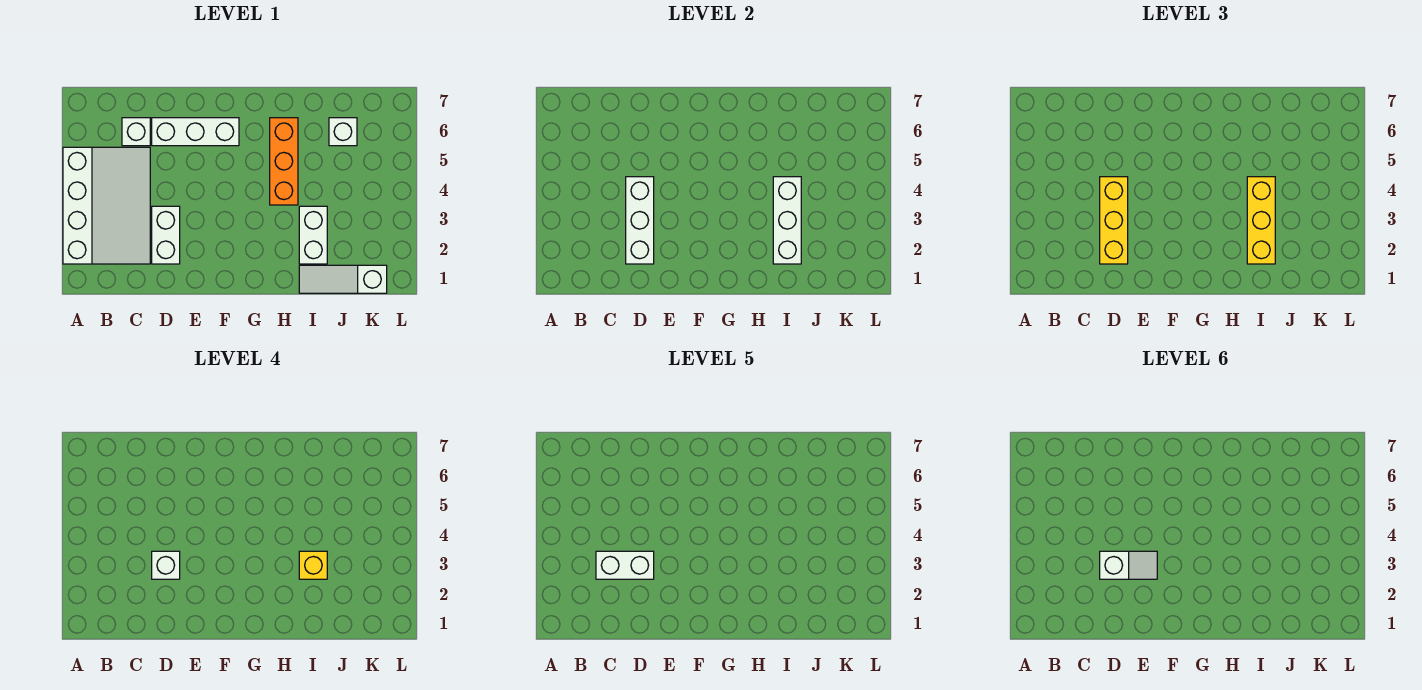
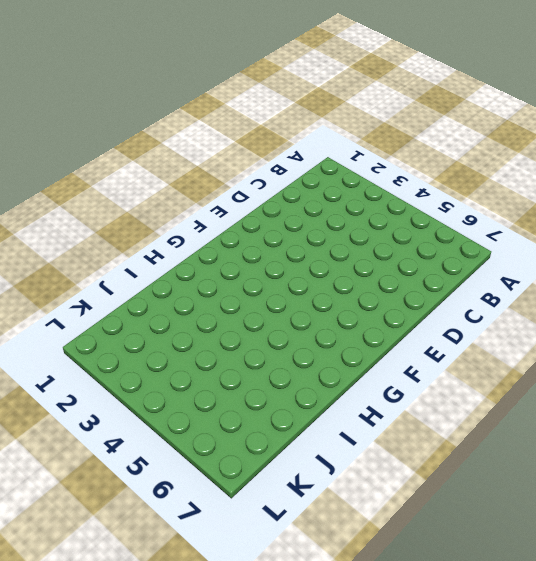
none -> white slope A2:C5 level 1 top A
none -> white brick C6 level 1
none -> white brick D2:D3 level 1

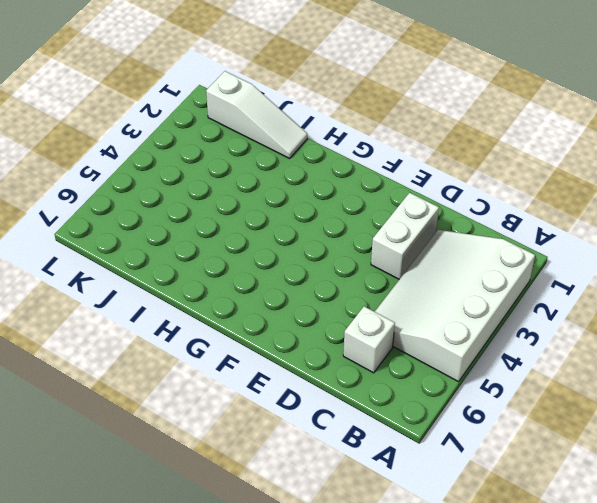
none -> white brick D6:F6 level 1
none -> orange brick H4:H6 level 1
none -> white brick I2:I3 level 1

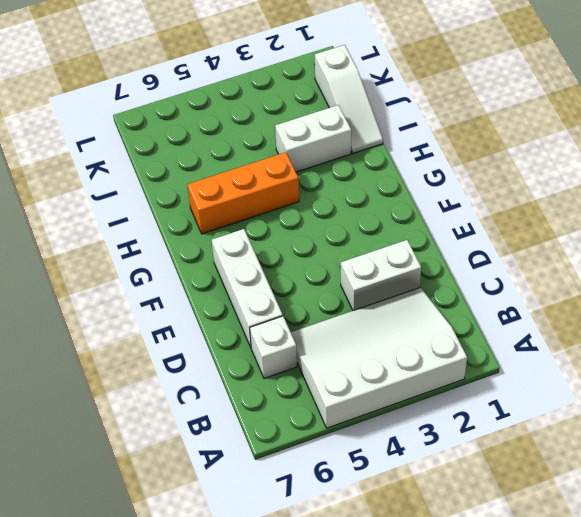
none -> white brick J6 level 1
none -> white brick D2:D4 level 2
none -> white brick I2:I4 level 2

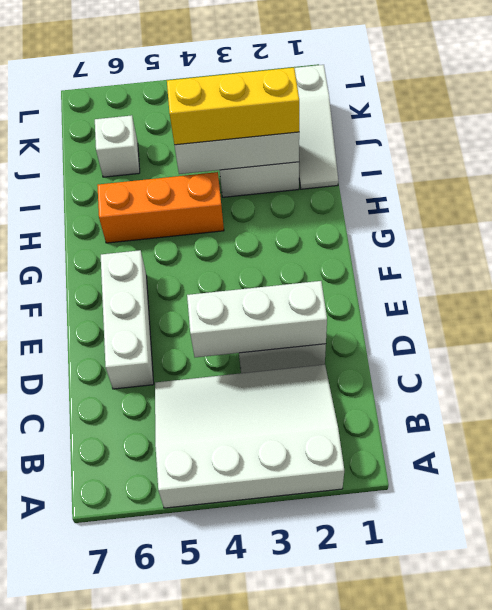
none -> white brick C6 level 1
none -> yellow brick D2:D4 level 3
none -> white brick D3 level 4

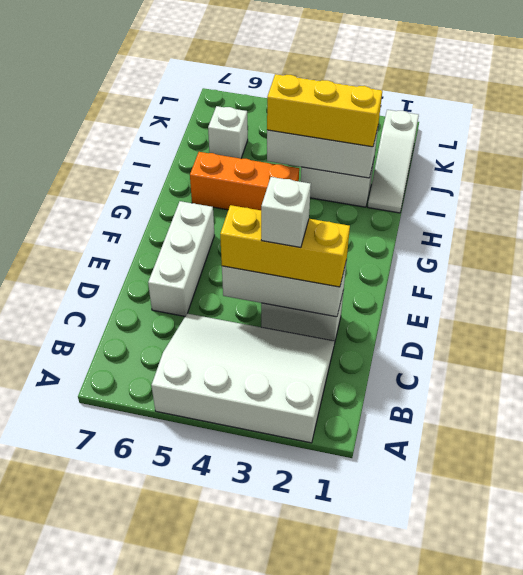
none -> white brick C6 level 1
none -> yellow brick I3 level 4
none -> white brick C3:D3 level 5

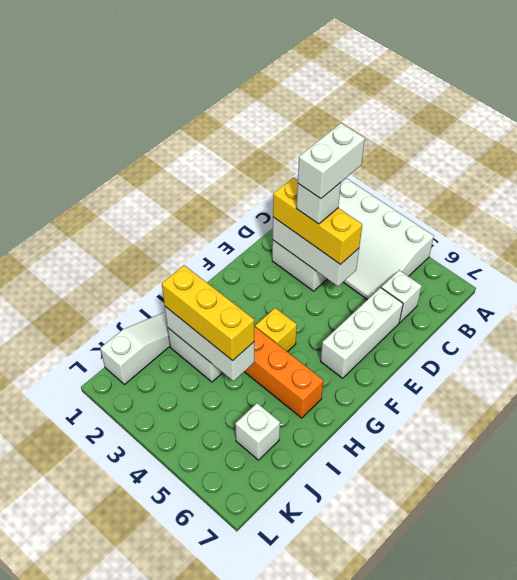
yellow brick G4 level 1 -> yellow brick I3 level 4
none -> white slope D3:E3 level 6 top D

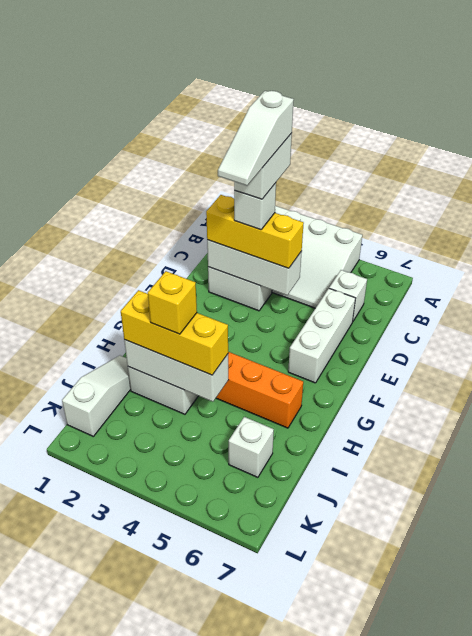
white slope C3:E3 level 6 top C -> white slope D3:E3 level 6 top D

